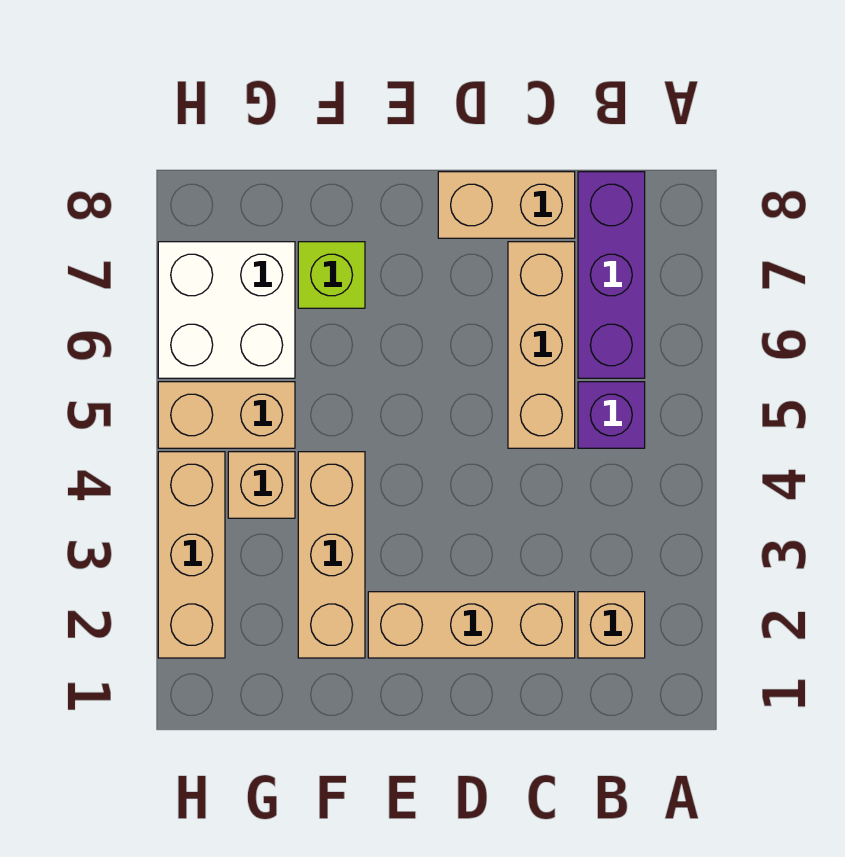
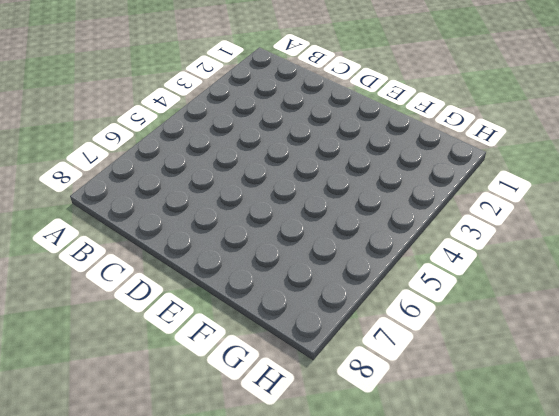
none -> tan brick B2 level 1
none -> purple brick B5 level 1
none -> purple brick B6:B8 level 1

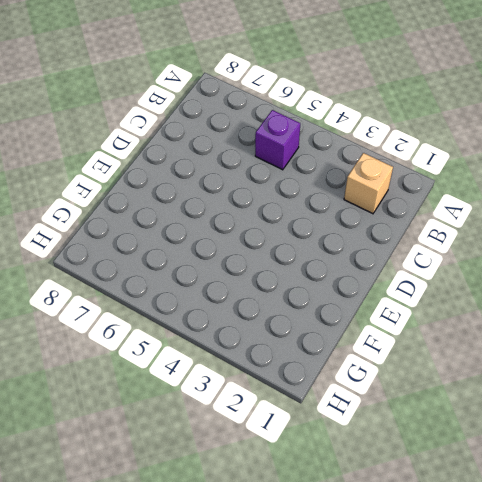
none -> purple brick B6:B8 level 1
none -> tan brick C2:E2 level 1
none -> tan brick C5:C7 level 1

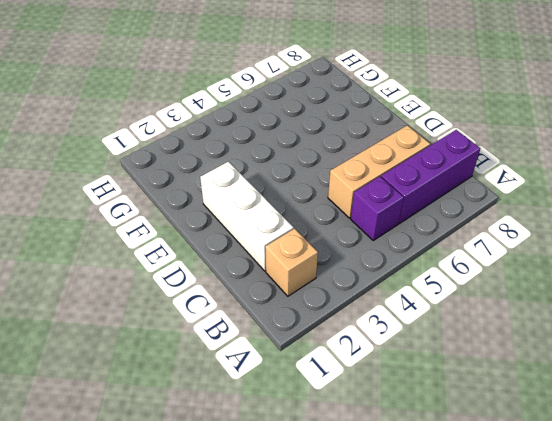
white brick C2:E2 level 1 -> tan brick C2:E2 level 1
none -> tan brick C8:D8 level 1
none -> tan brick F2:F4 level 1
none -> lime brick F7 level 1

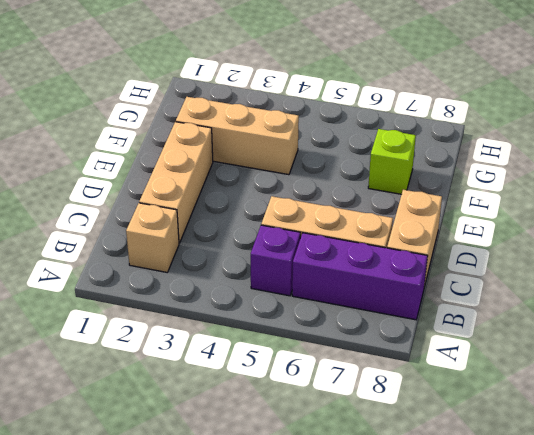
none -> tan brick G4 level 1
none -> tan brick G5:H5 level 1
none -> white brick G6:H7 level 1

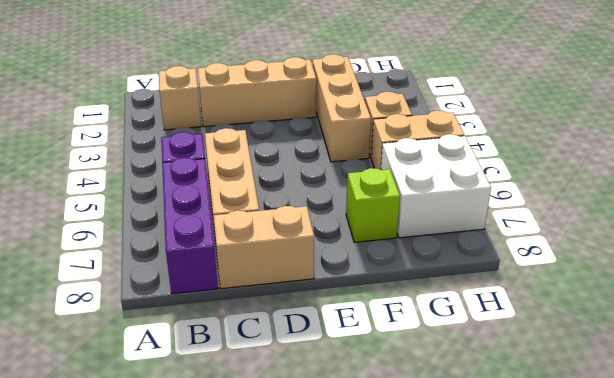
none -> tan brick H2:H4 level 1

